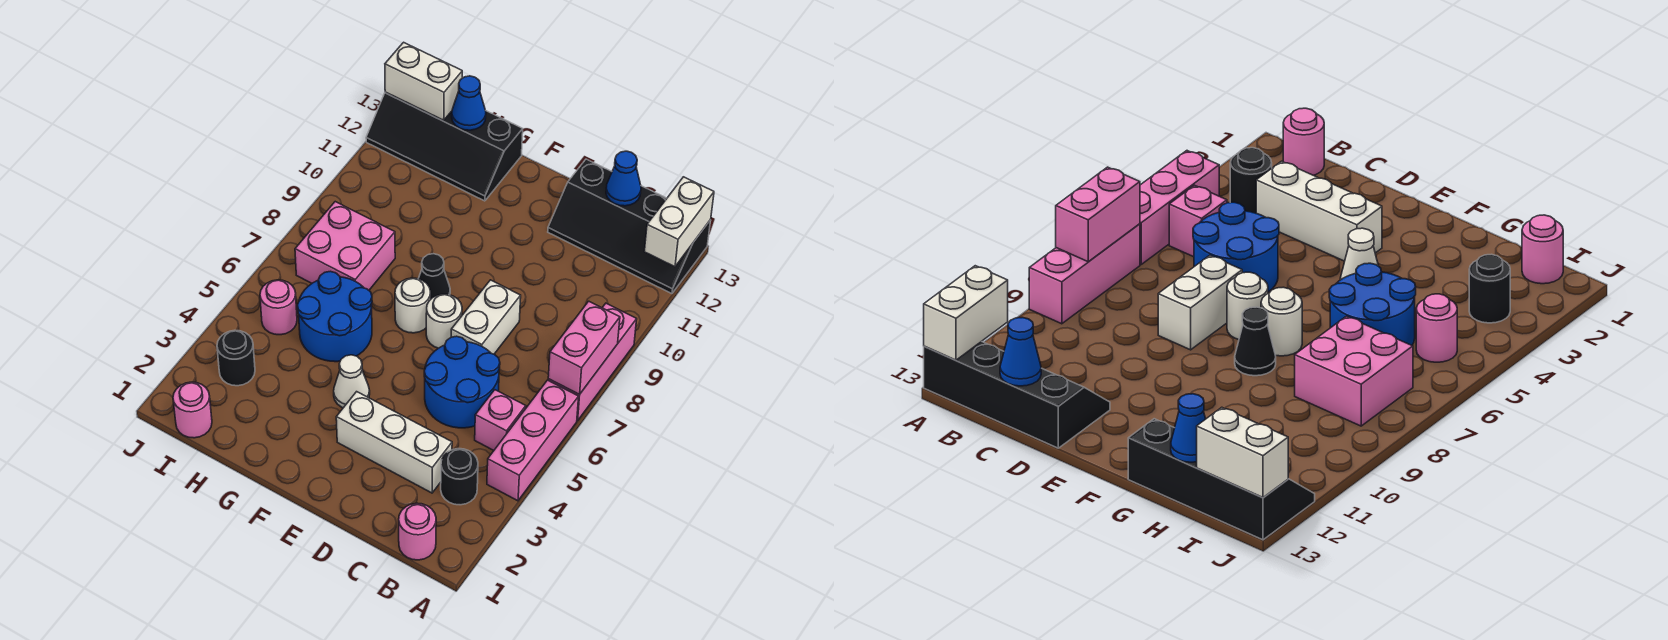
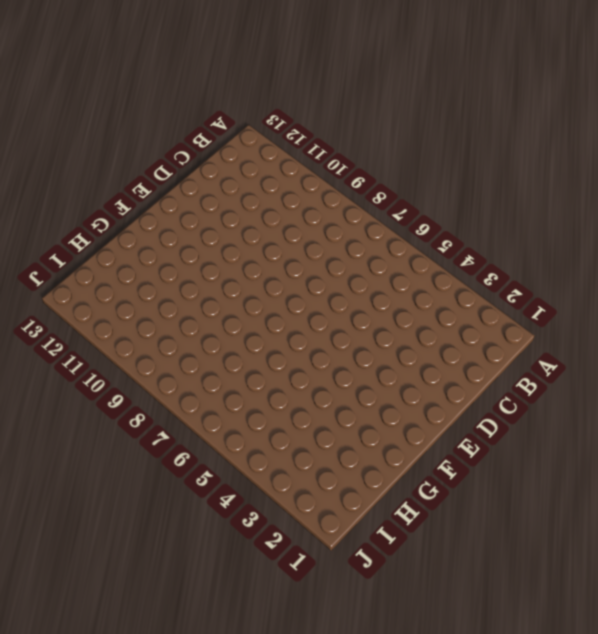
none -> pink brick A4:A6 level 1
none -> pink brick A7:A9 level 1
none -> black slope A12:D13 level 1 top 13

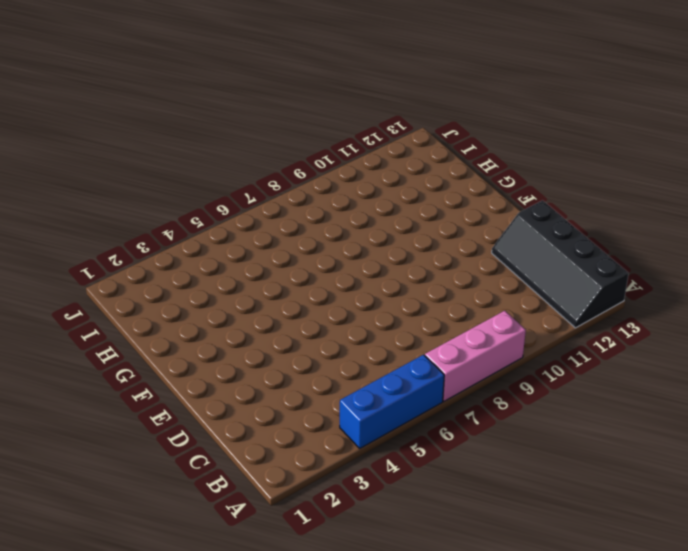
blue brick A4:A6 level 1 -> pink brick A4:A6 level 1
none -> pink round brick B1 level 1
none -> black round brick B3 level 1
none -> pink brick B5 level 1

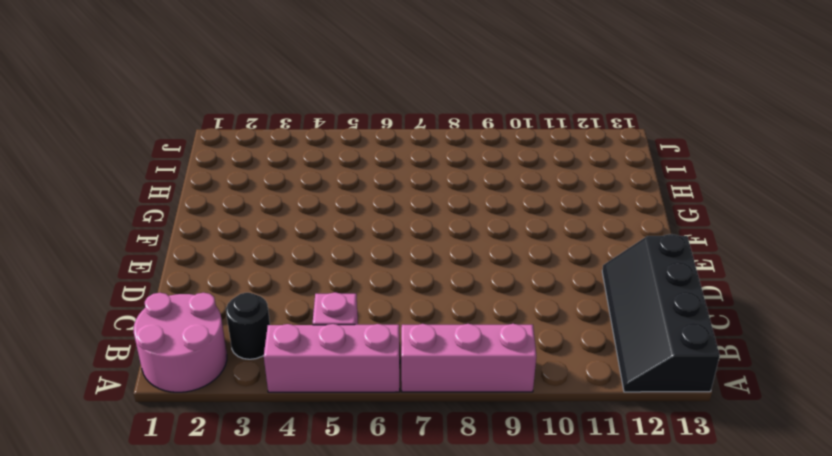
pink round brick A1:B2 level 1 -> pink round brick B1 level 1
none -> white brick C3:E3 level 1
none -> blue round brick C5:D6 level 1
none -> white brick D7:D8 level 1

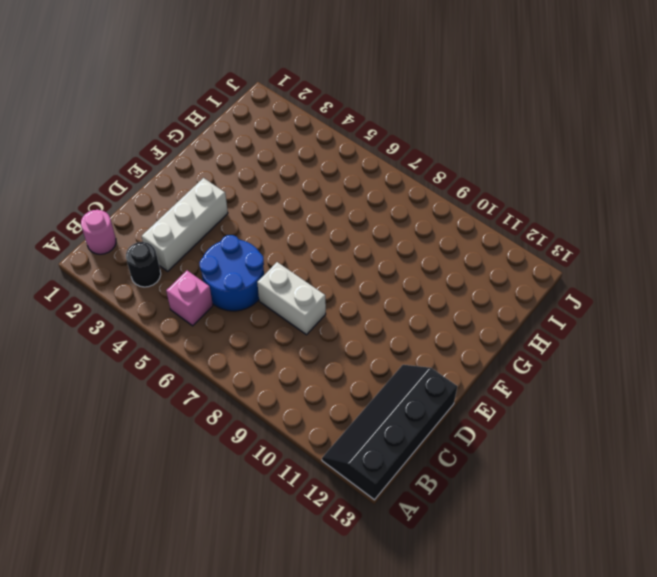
none -> pink brick A4:A6 level 1
none -> pink brick A7:A9 level 1
none -> white round brick E7 level 1

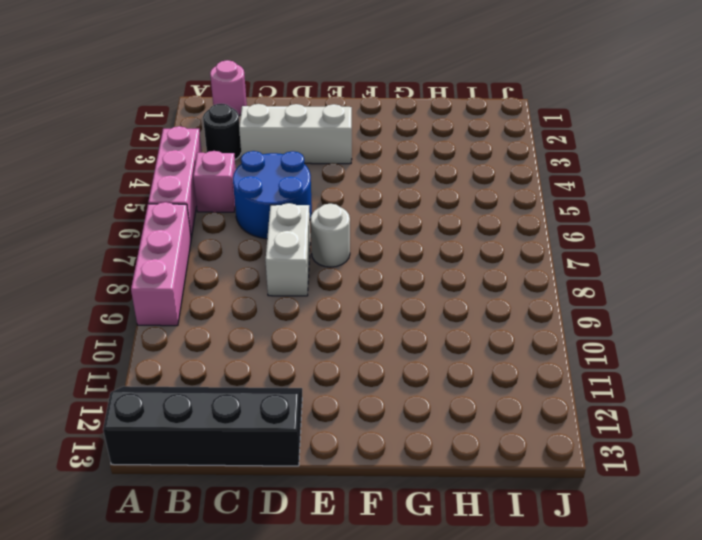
none -> white cone F4 level 1
none -> white round brick F7 level 1
none -> black cone F8 level 1

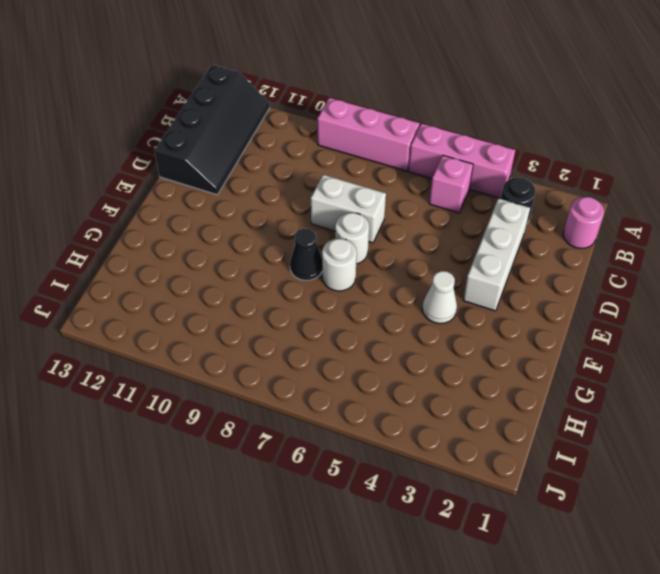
none -> blue round brick C5:D6 level 1
none -> blue round brick G5:H6 level 1
none -> black slope G12:J13 level 1 top 13

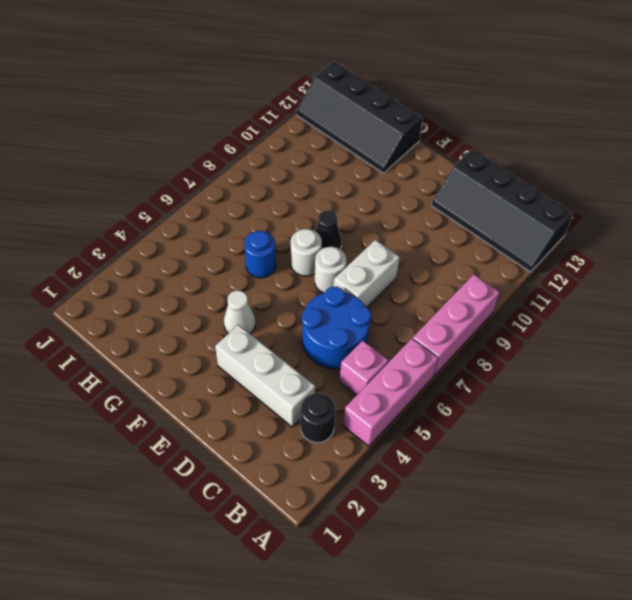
blue round brick G6 level 1 -> blue round brick G5:H6 level 1
none -> pink round brick B1 level 1
none -> pink brick H7:I8 level 1
none -> pink round brick I1 level 1

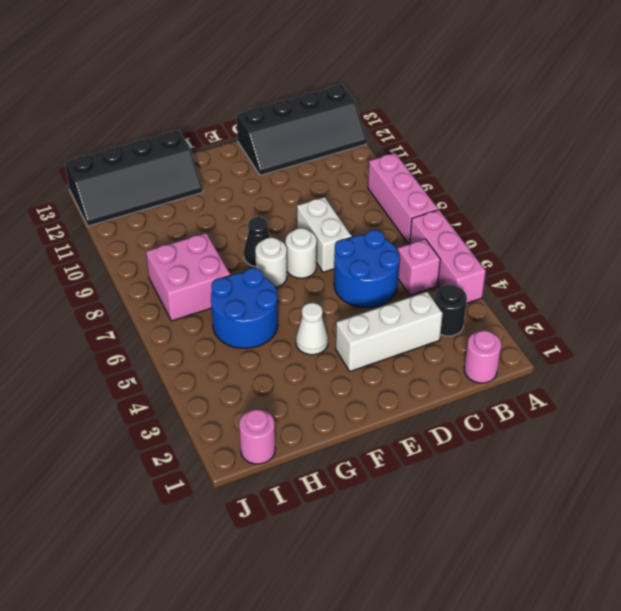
none -> black round brick I3 level 1
none -> pink round brick I5 level 1
none -> pink brick A7:A8 level 2

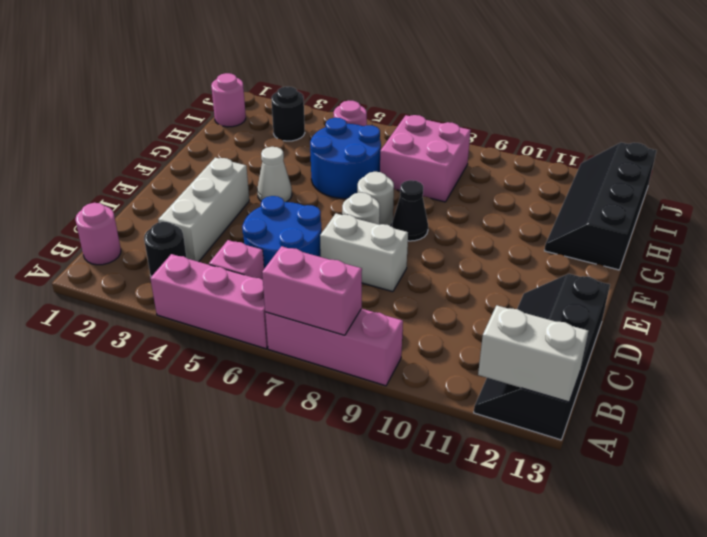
none -> blue cone C13 level 2
none -> blue cone H13 level 2
none -> white brick I13:J13 level 2

